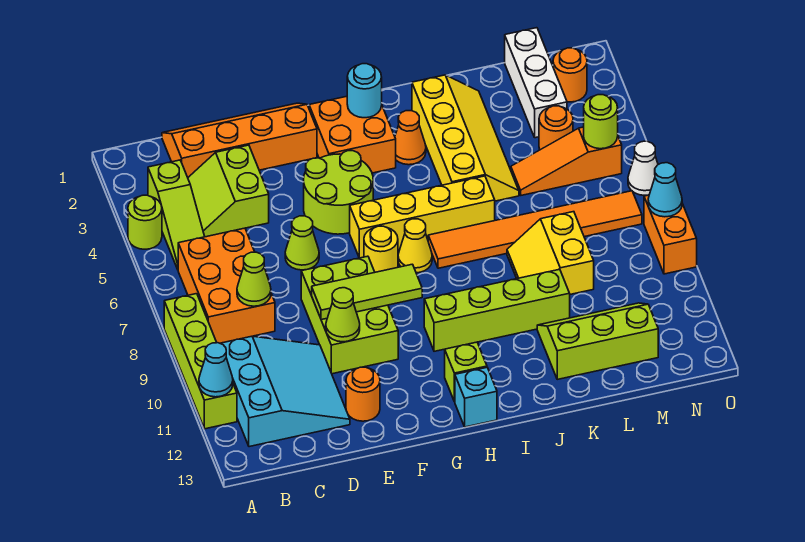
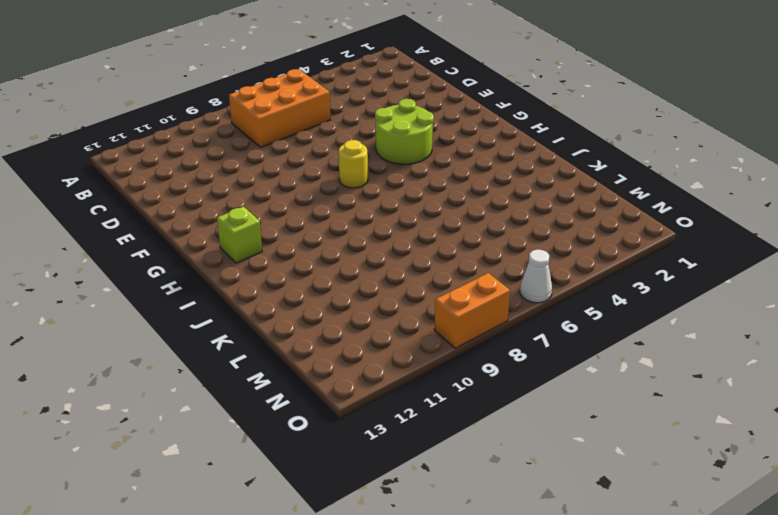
none -> lime round brick A4 level 1
none -> lime brick A8:A11 level 1
none -> lime slope B3:B5 level 1 top 3
none -> cyan slope B10:D12 level 1 top B

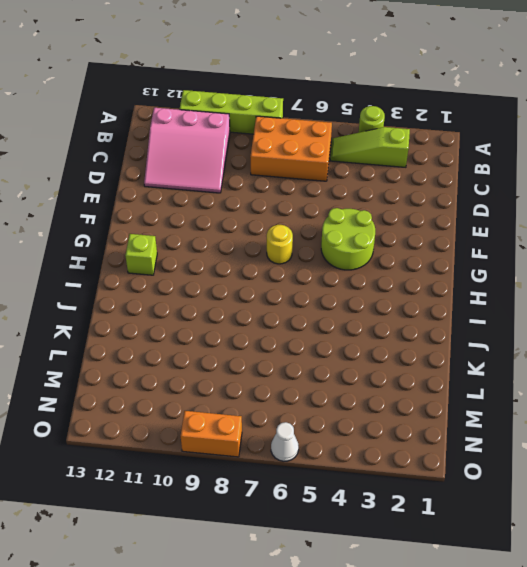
pink slope B10:D12 level 1 top B -> cyan slope B10:D12 level 1 top B
none -> orange slope C1:F2 level 1 top 2
none -> lime slope C3:D4 level 1 top D
none -> lime cone E6 level 1
none -> lime brick E8:F10 level 1

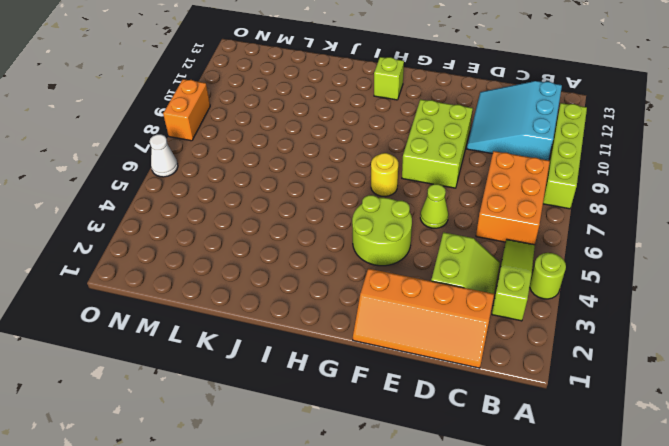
none -> orange round brick E12 level 1
none -> orange brick G2:H3 level 1
none -> yellow brick G6:J6 level 1
none -> yellow cone H7 level 1

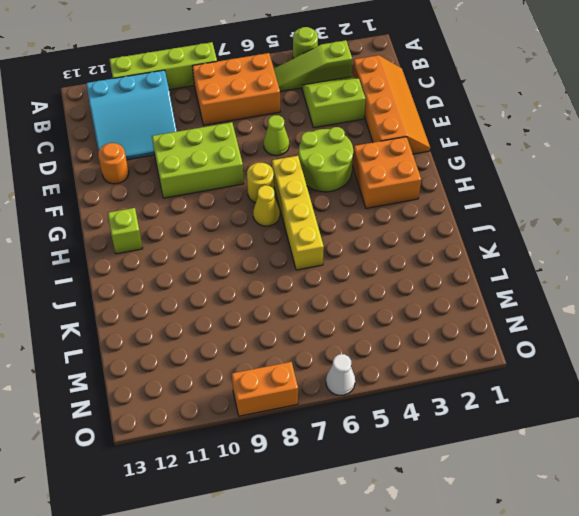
none -> lime brick H10:K10 level 1
none -> cyan brick H13 level 1
none -> orange cone I3 level 1
none -> orange tile I7:N7 level 1

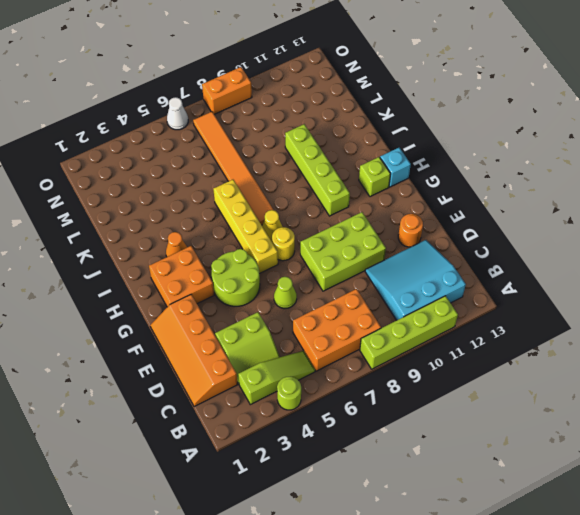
none -> yellow slope J2:K5 level 1 top J
none -> yellow slope K8:L9 level 1 top L
none -> lime slope K11:M12 level 1 top 12
none -> orange slope L5:N5 level 1 top N

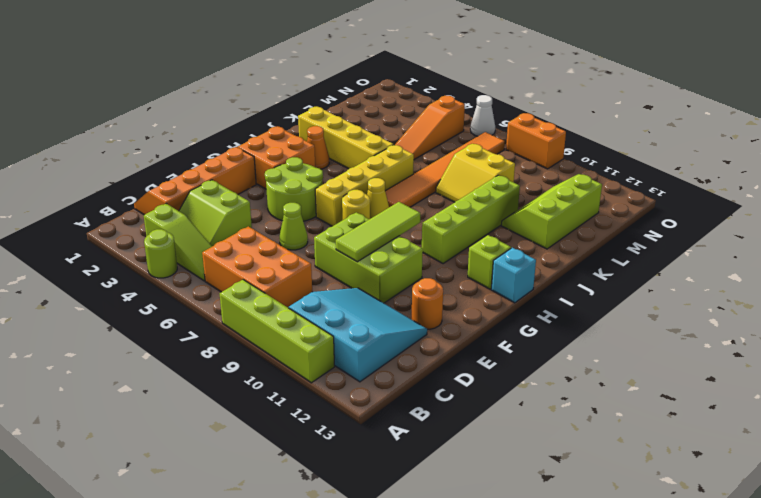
none -> white brick M1:M3 level 1
none -> orange round brick M4 level 1
none -> orange round brick N2 level 1
none -> cyan cone A11 level 2

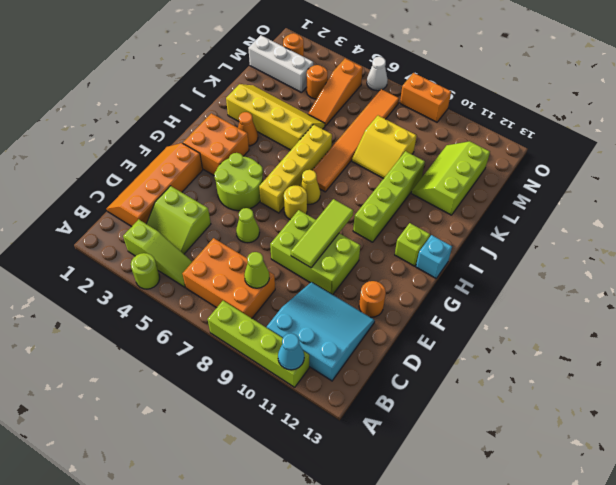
none -> lime cone E10 level 2
none -> cyan round brick H2 level 2
none -> lime round brick N5 level 2
none -> cyan cone O8 level 2

